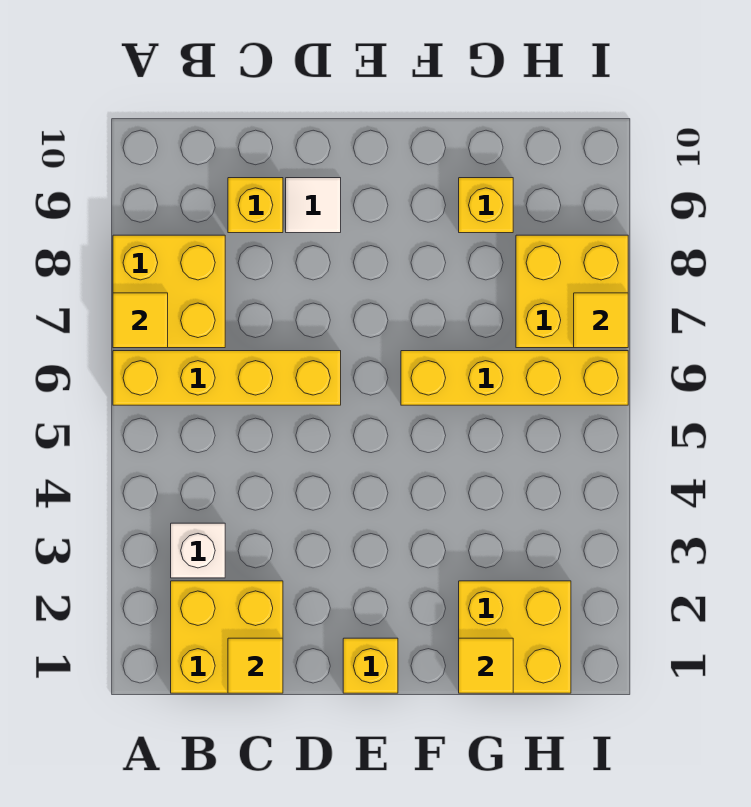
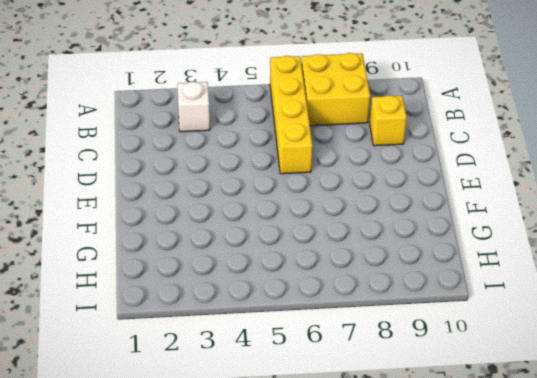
none -> yellow brick B1:C2 level 1
none -> white tile D9 level 1
none -> yellow brick E1 level 1

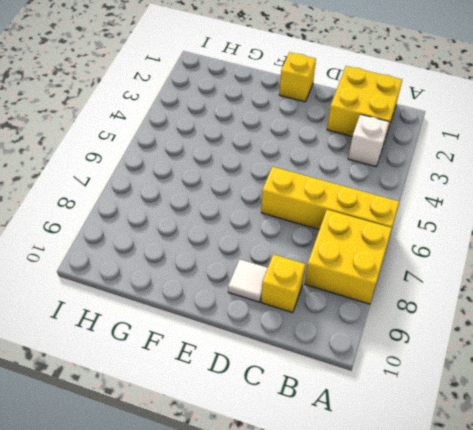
none -> yellow brick F6:I6 level 1
none -> yellow brick G1:H2 level 1
none -> yellow brick G9 level 1

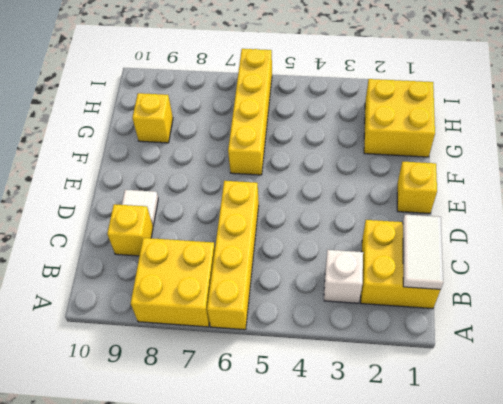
white tile B1:C1 level 2 -> yellow tile C1 level 2
none -> yellow brick H7:I8 level 1
none -> yellow tile A7 level 2
none -> yellow tile G1 level 2

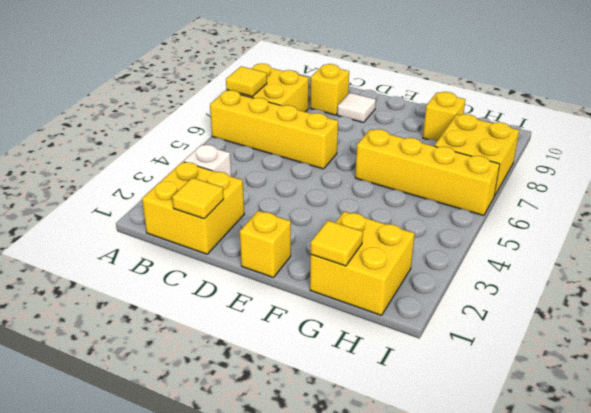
none -> yellow tile I7 level 2

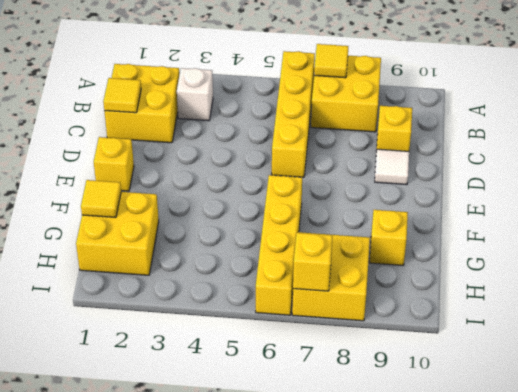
yellow brick I7 level 2 -> yellow tile I7 level 2

